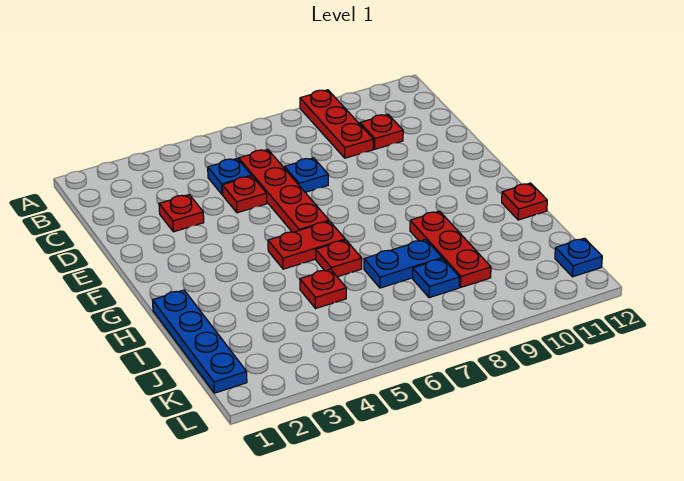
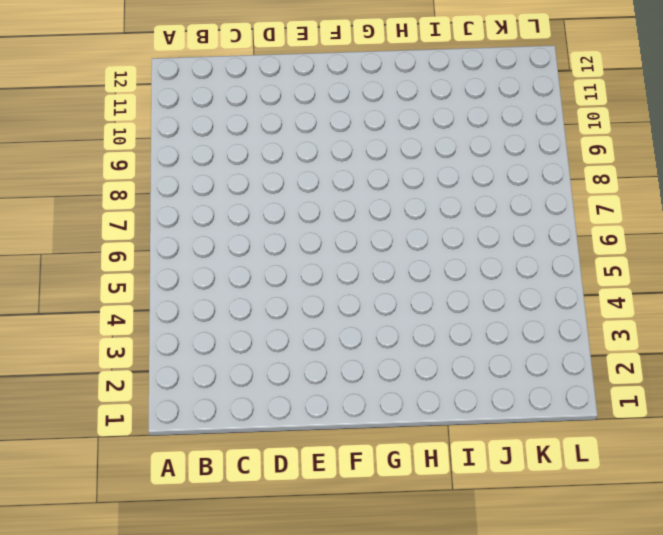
none -> red plate A9:C9 level 1
none -> blue plate C5 level 1
none -> red plate C6:F6 level 1

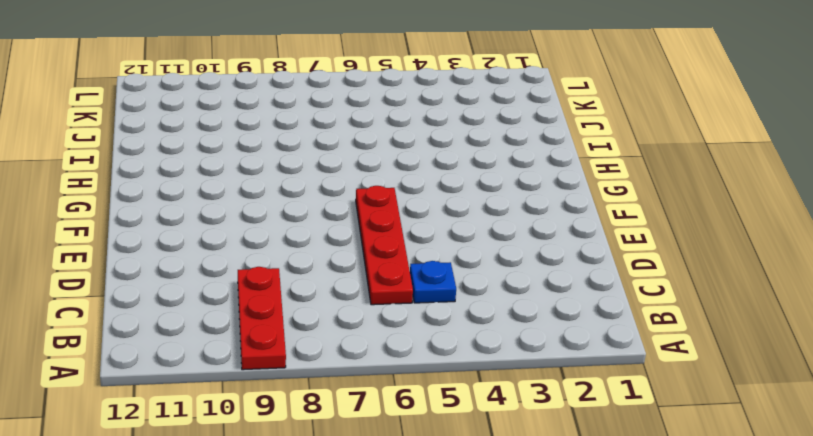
none -> red plate C10 level 1
none -> red plate D3 level 1
none -> red plate D5 level 1

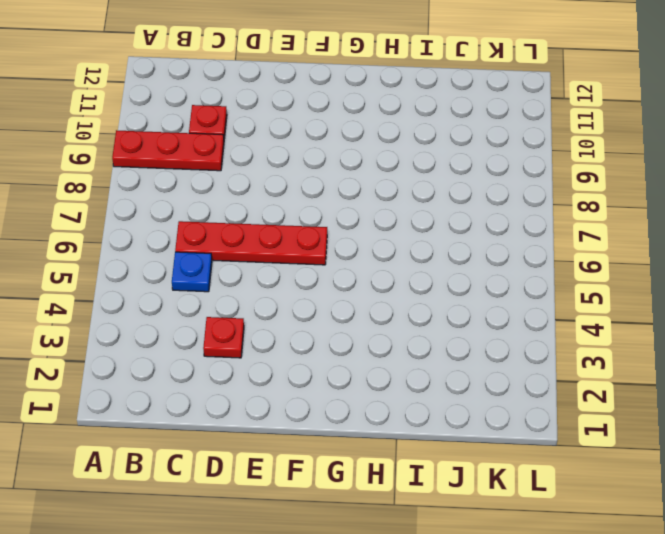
none -> red plate D5 level 1
none -> blue plate D7 level 1
none -> red plate G5:G6 level 1

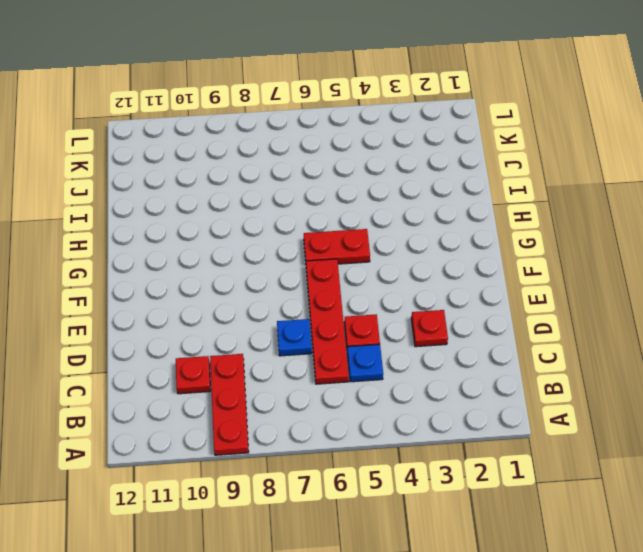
none -> blue plate H1:K1 level 1
none -> red plate H6 level 1
none -> red plate H9:J9 level 1

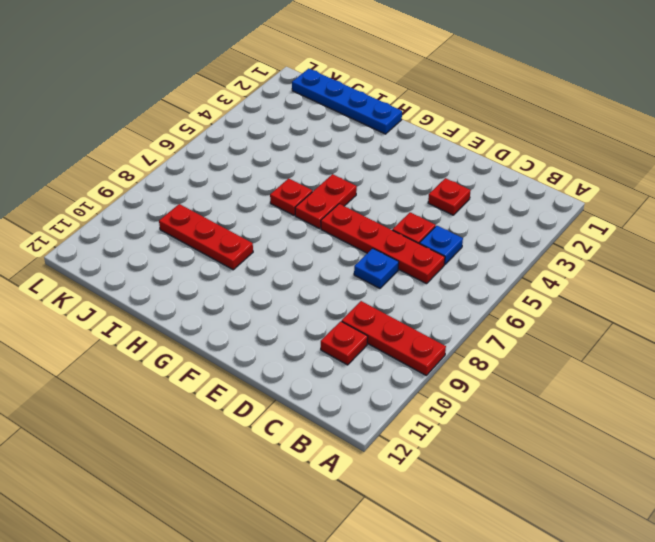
none -> red plate H12 level 1
none -> red plate I5 level 1
none -> blue plate I7:I8 level 1

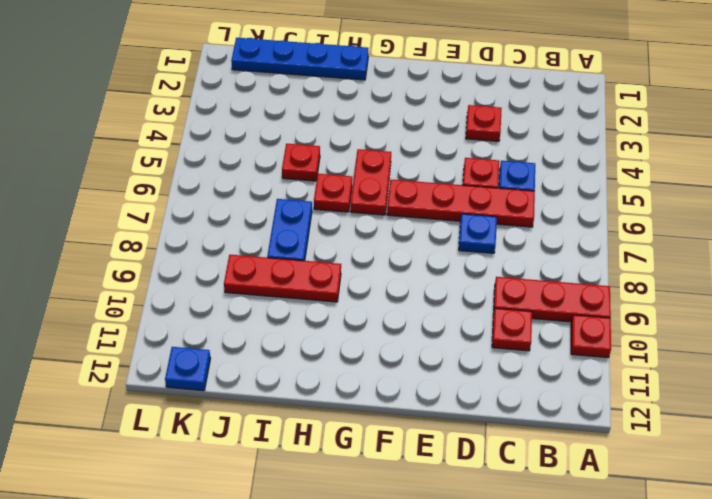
red plate A10 level 1 -> red plate H12 level 1
none -> blue plate J8 level 1

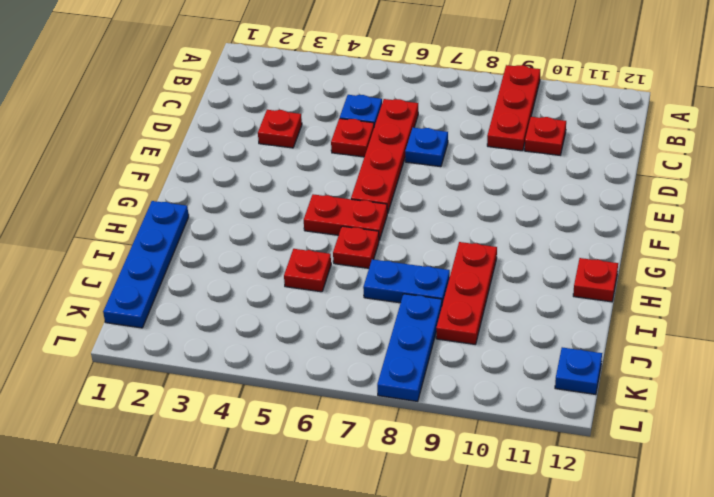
blue plate J8:L8 level 1 -> blue plate J8 level 1

